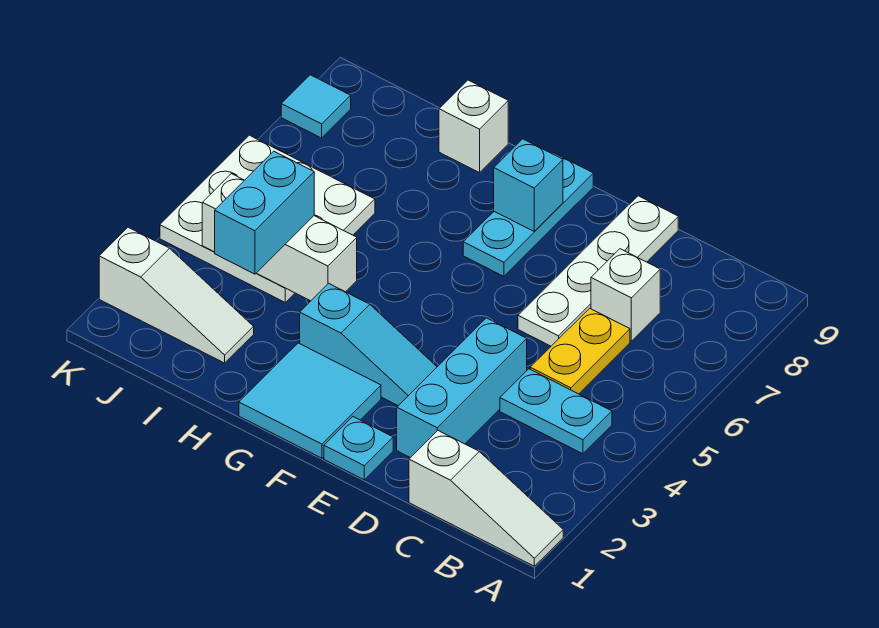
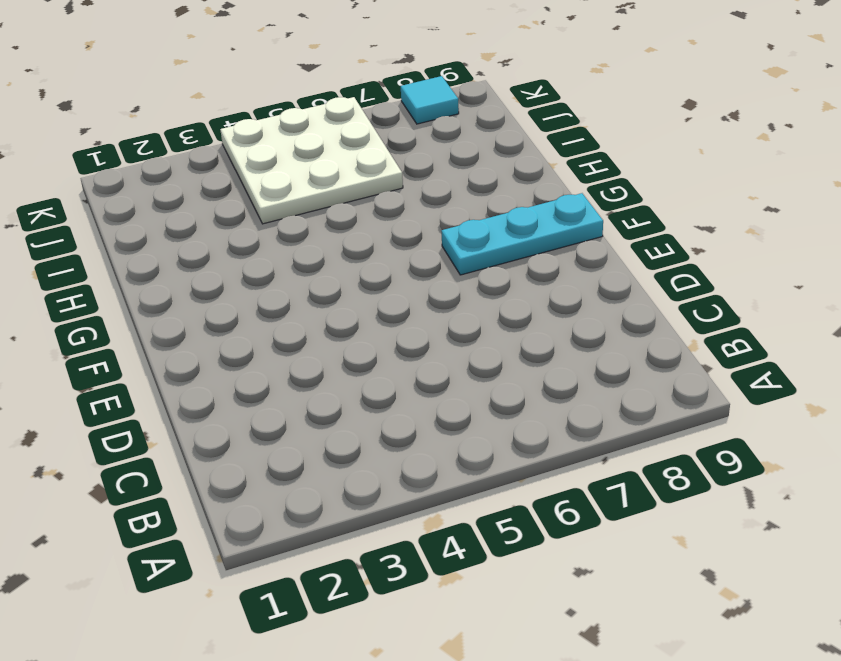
none -> white slope A1:C1 level 1 top C
none -> cyan plate B4:C4 level 1
none -> yellow plate C5:C6 level 1

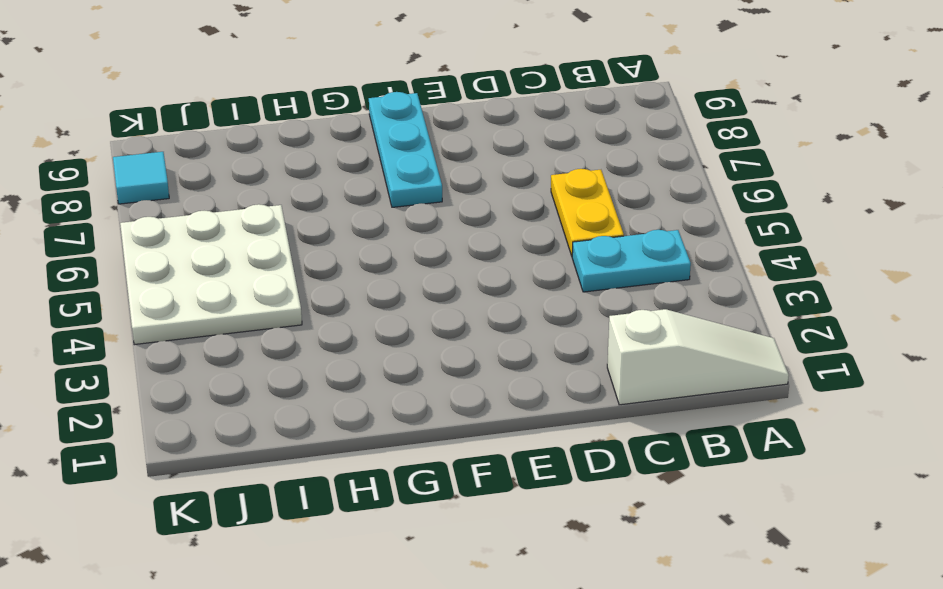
none -> white brick C7 level 1
none -> cyan brick D2:D4 level 1
none -> white plate D6:D9 level 1

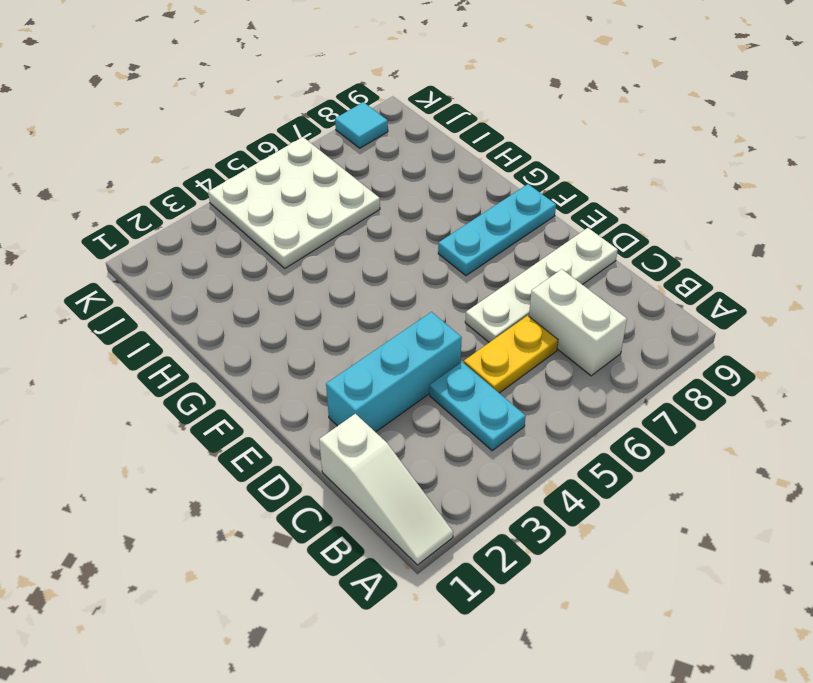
white brick B7:C7 level 1 -> white brick C7 level 1
none -> cyan plate E1 level 1
none -> cyan slope E3:G3 level 1 top G
none -> cyan tile F1:G2 level 1

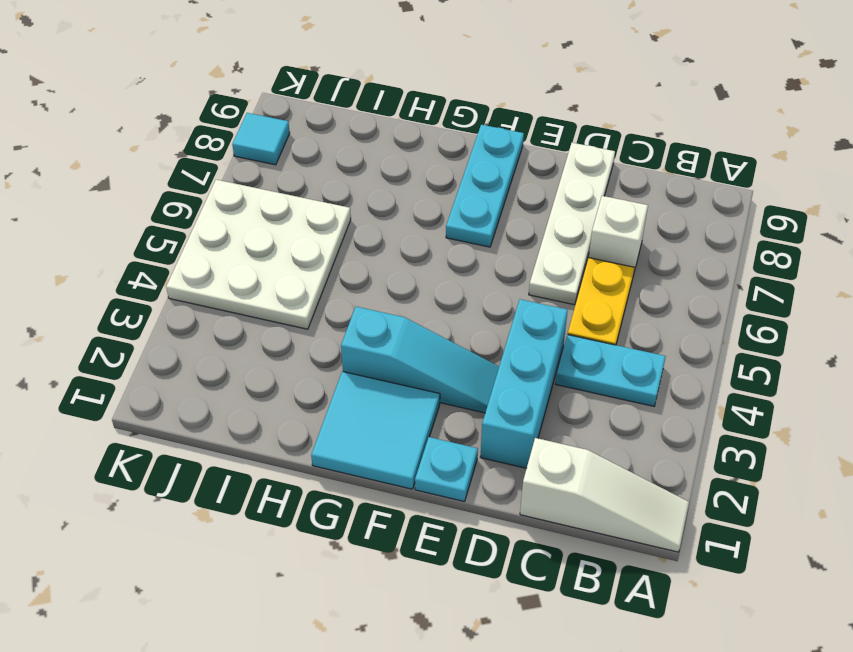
none -> white brick H9 level 1
none -> white slope I2:K2 level 1 top K
none -> cyan brick F8 level 2

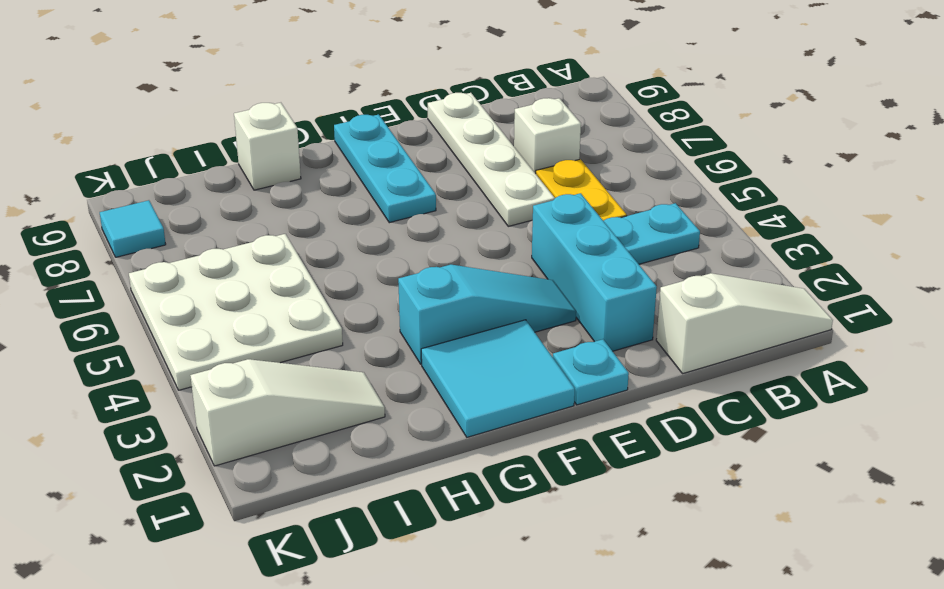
none -> cyan brick F8 level 2
none -> white brick H4:J4 level 2
none -> cyan brick I3:I4 level 3

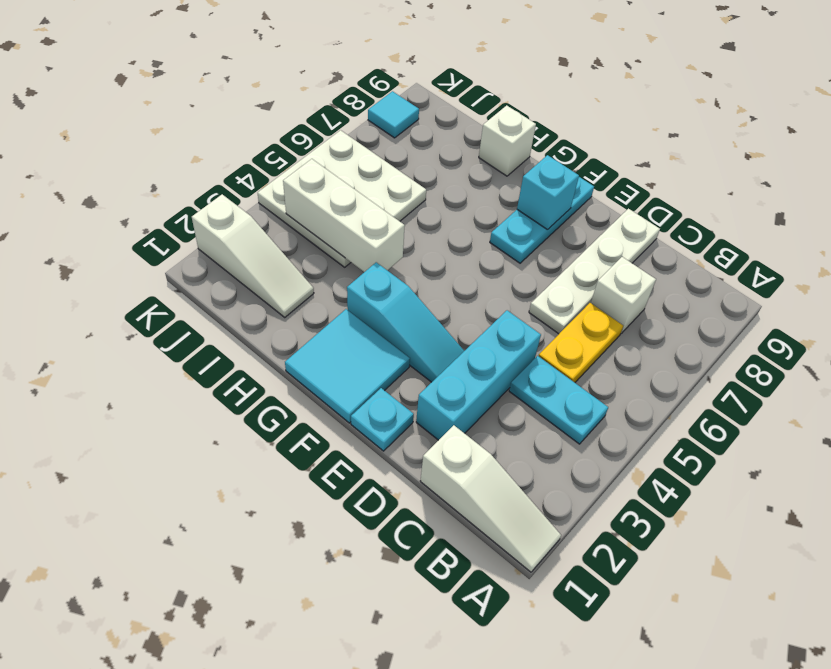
none -> cyan brick I3:I4 level 3

